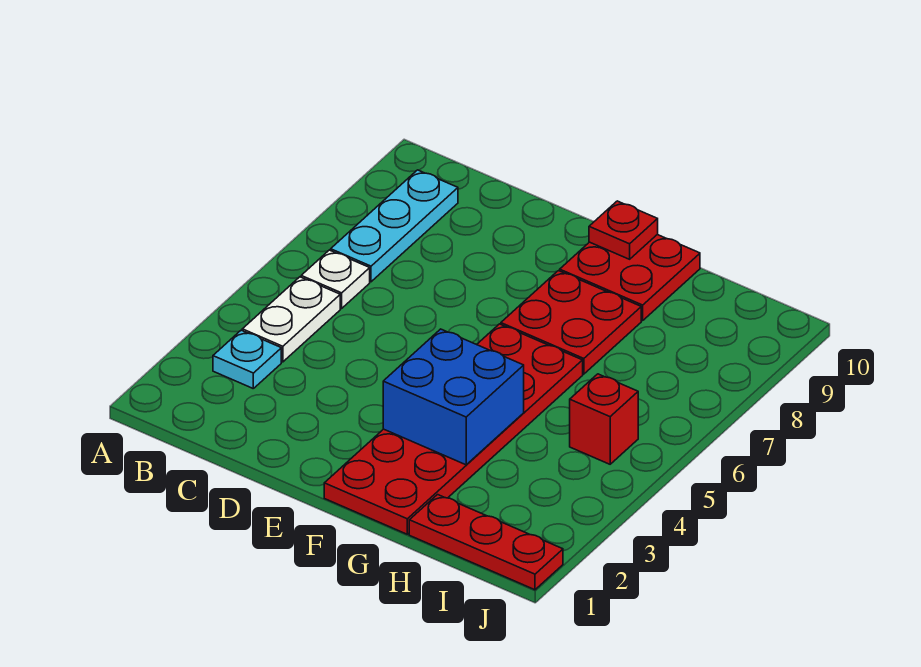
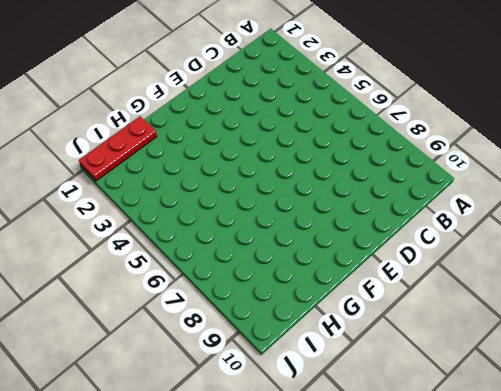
none -> cyan plate B3 level 1
none -> white plate B4:B5 level 1

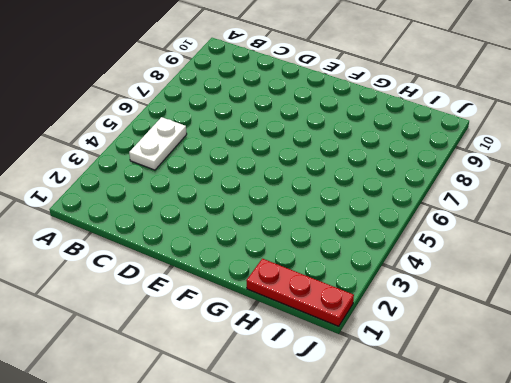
none -> cyan plate B3 level 1
none -> white plate B6 level 1

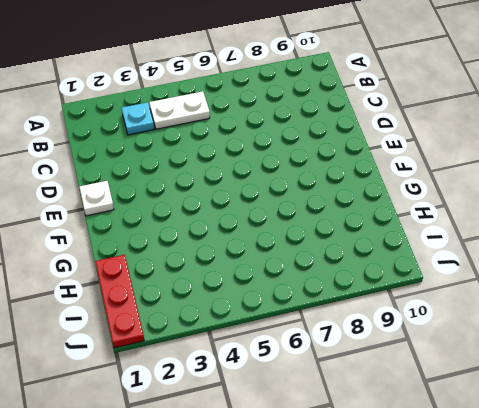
white plate E1 level 1 -> white plate B6 level 1
none -> cyan plate B7:B9 level 1
none -> red plate F1:G6 level 1

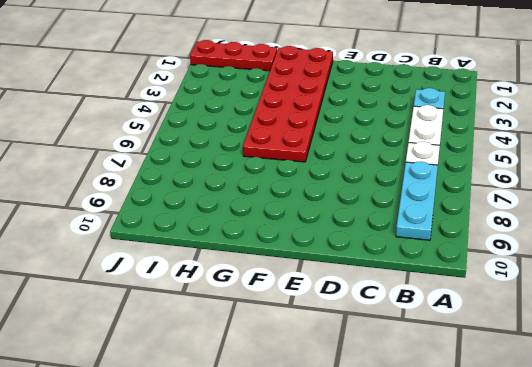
none -> red plate F7:G8 level 1
none -> red plate F9:G10 level 1

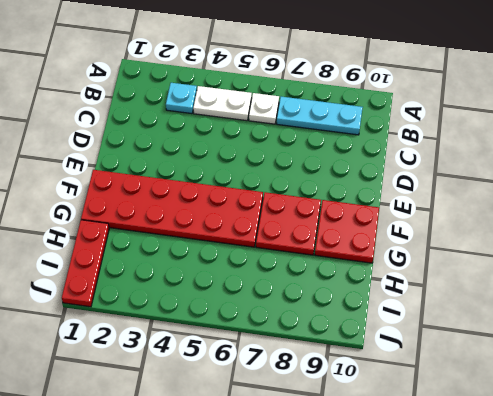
none -> red brick I5 level 1
none -> blue brick F3:G4 level 2

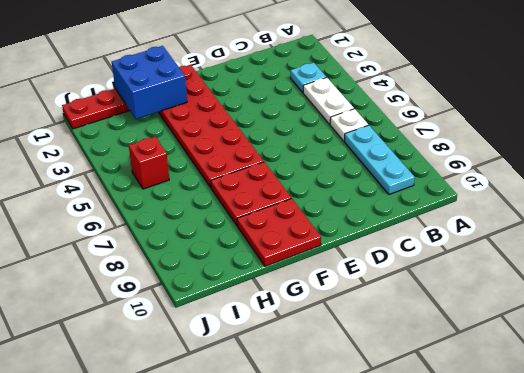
blue brick G1:H2 level 2 -> blue brick F3:G4 level 2
none -> red plate F10 level 2

